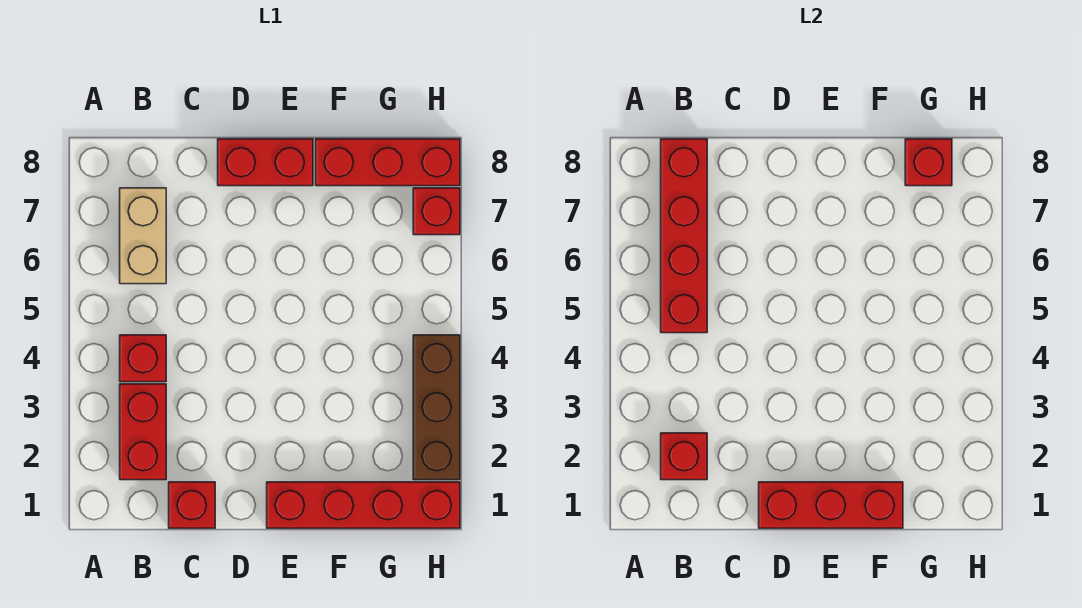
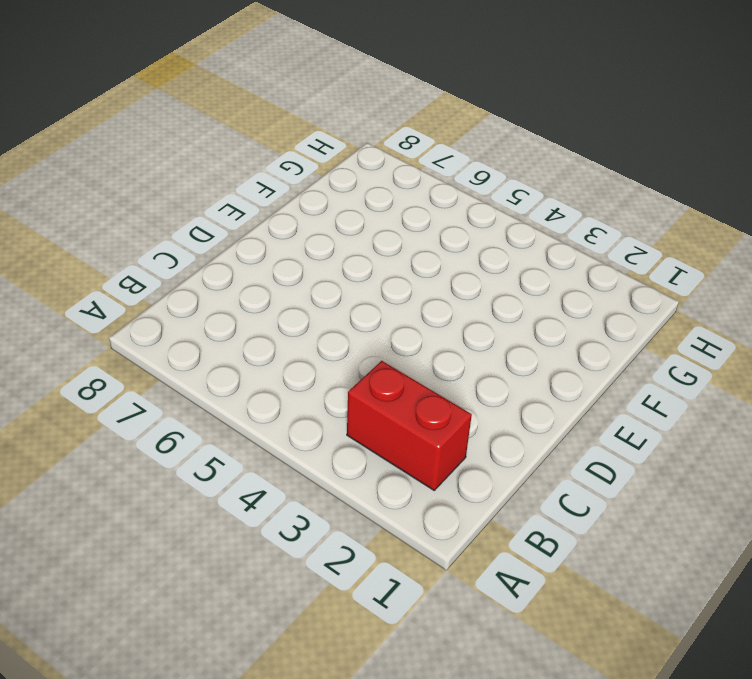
none -> red brick B4 level 1
none -> tan brick B6:B7 level 1
none -> red brick C1 level 1

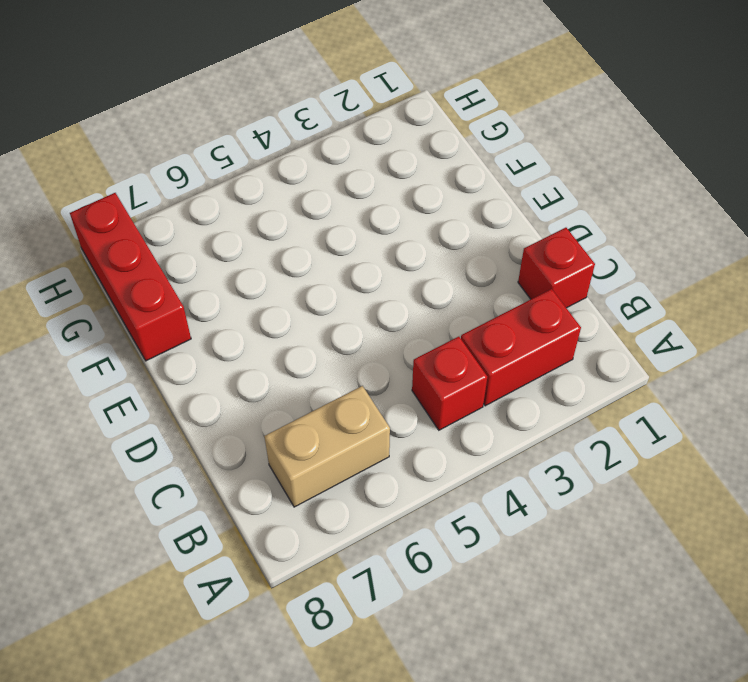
none -> red brick D8:E8 level 1
none -> red brick E1:H1 level 1
none -> brown brick H2:H4 level 1

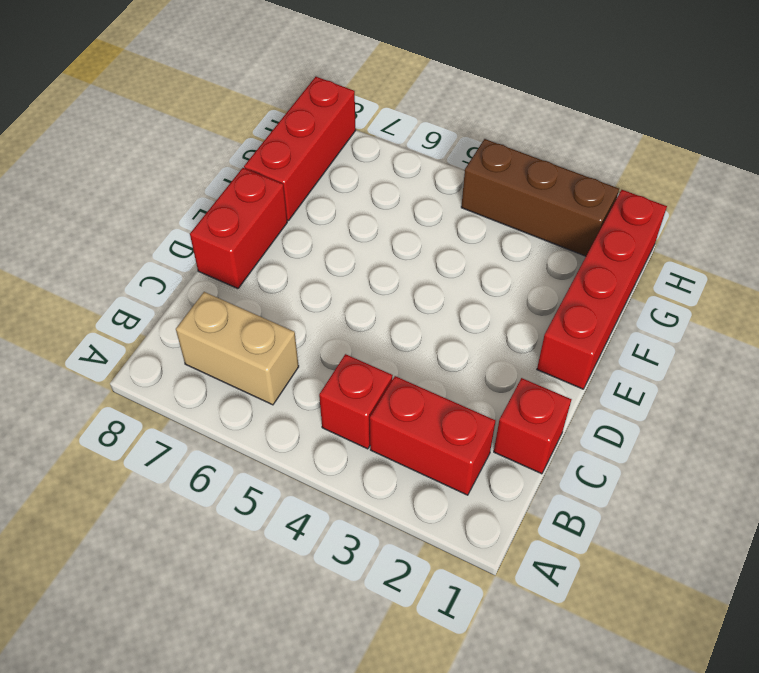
none -> red brick H7 level 1
none -> red brick B2 level 2
none -> red brick B5:B8 level 2

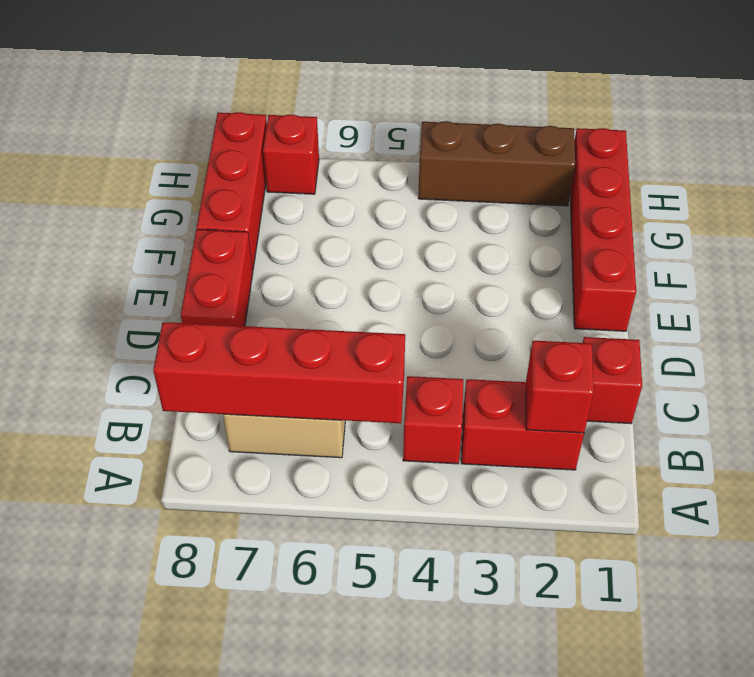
none -> red brick D1:F1 level 2
none -> red brick G8 level 2

